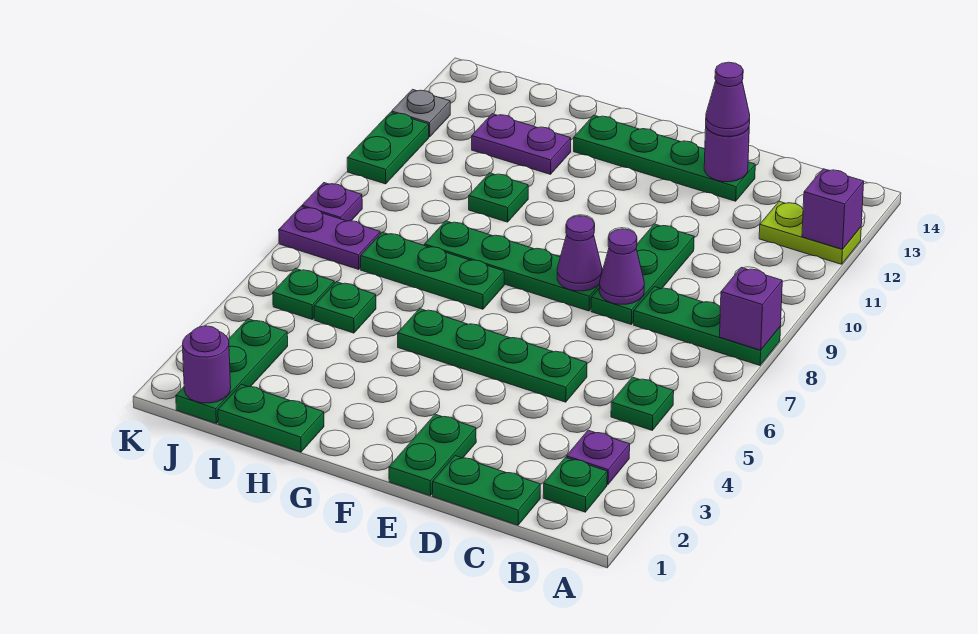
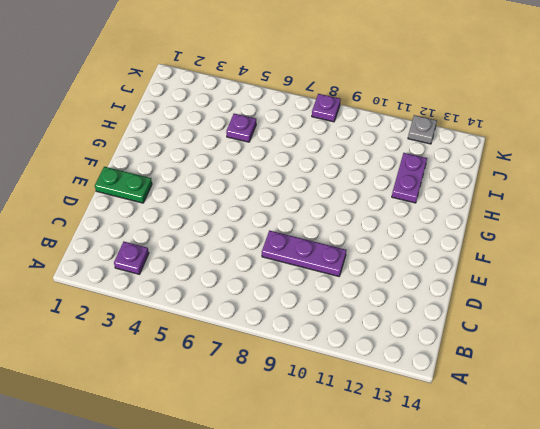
purple plate D8:D10 level 1 -> green plate D8:D10 level 1
purple plate I5 level 1 -> green plate I5 level 1
none -> green plate A8:C8 level 1
none -> lime plate A12:B12 level 1
none -> green plate B2 level 1

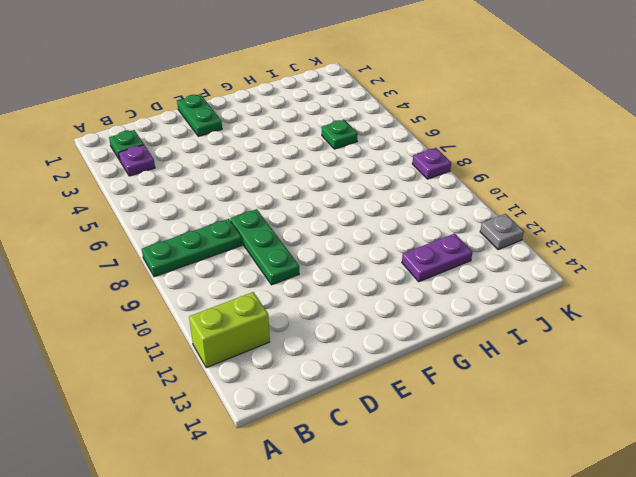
lime brick A12:B12 level 1 -> lime plate A12:B12 level 1
none -> green plate B5 level 1
none -> green plate C1:D1 level 1
none -> green plate D5:G5 level 1

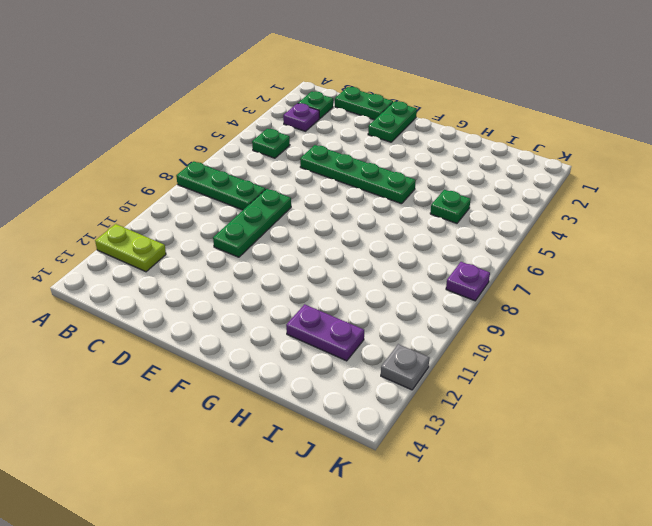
none -> green plate D13:G13 level 1
none -> green plate E8:H8 level 1
none -> green plate G7:I7 level 1

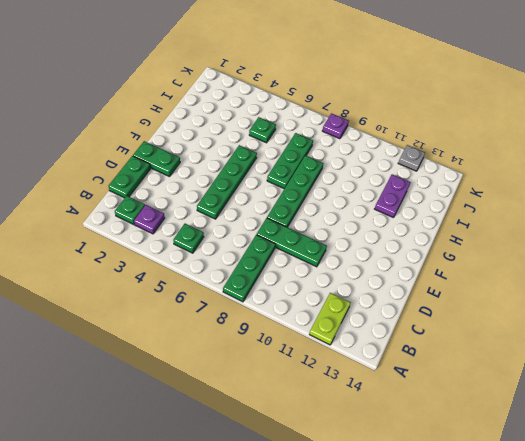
none -> green plate D13:G13 level 1
none -> green plate H1:I1 level 1
none -> green plate H10 level 1

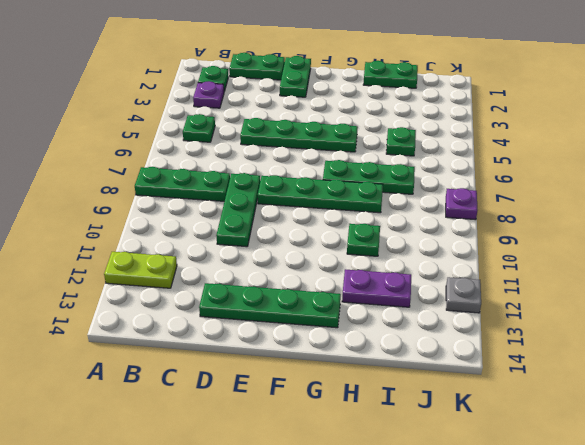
none -> green plate J1:J3 level 1
none -> green plate J5 level 1
none -> purple plate J7:K7 level 1

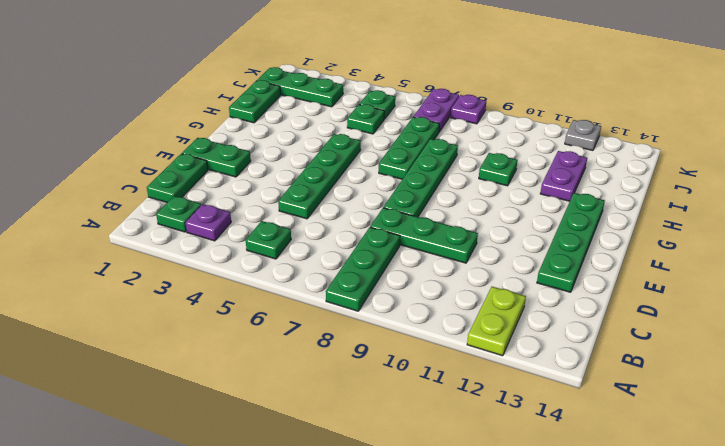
none -> green plate K10:K11 level 1
none -> purple brick A8 level 2
none -> purple brick A12 level 2

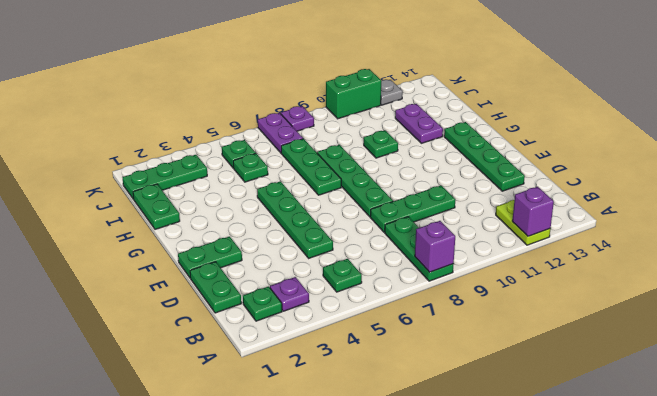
green brick K10:K11 level 1 -> green plate K10:K11 level 1
none -> purple cone D8 level 2
none -> purple round brick D13 level 2
none -> purple cone E8 level 2

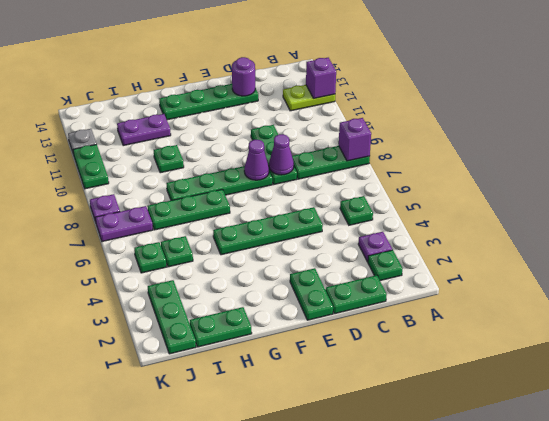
none -> purple round brick J1 level 2
none -> purple cone D13 level 3

